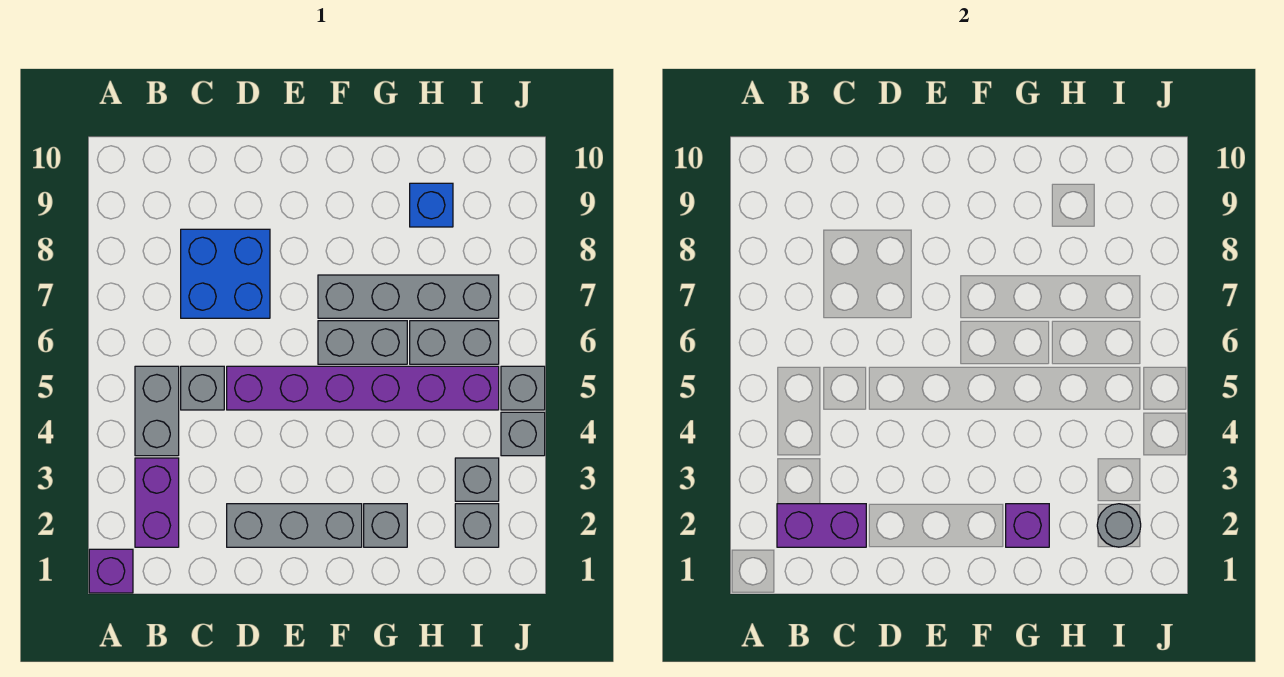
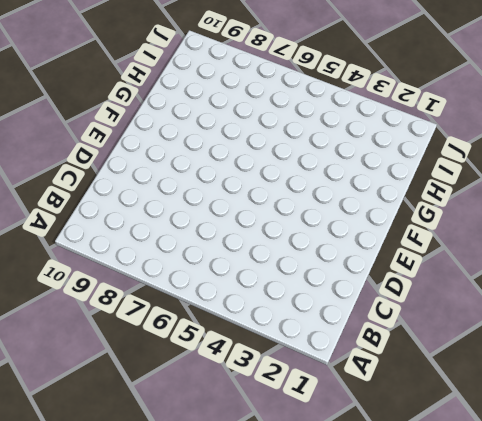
none -> purple brick A1 level 1
none -> purple brick B2:B3 level 1
none -> grey brick B4:B5 level 1

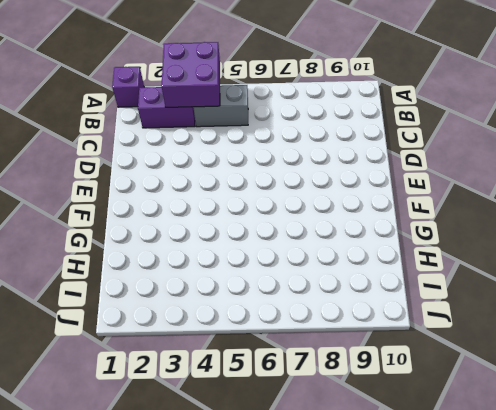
purple brick A3:B4 level 2 -> none
none -> grey brick C5 level 1
none -> blue brick C7:D8 level 1
none -> grey brick D2:F2 level 1

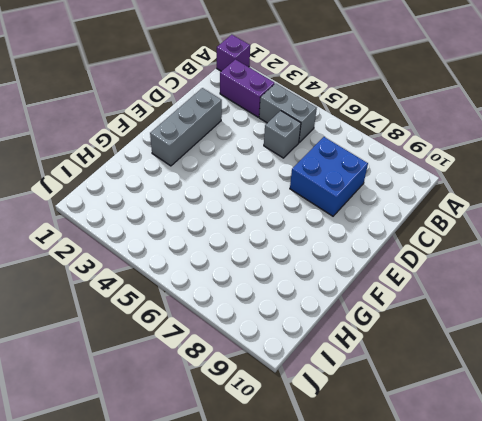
none -> purple brick D5:I5 level 1
none -> grey brick F6:G6 level 1
none -> grey brick F7:I7 level 1

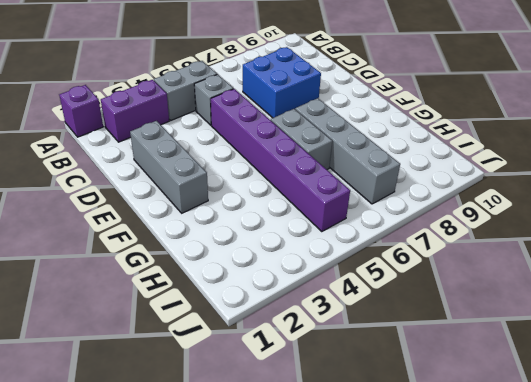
none -> grey brick G2 level 1
none -> grey brick H6:I6 level 1
none -> blue brick H9 level 1

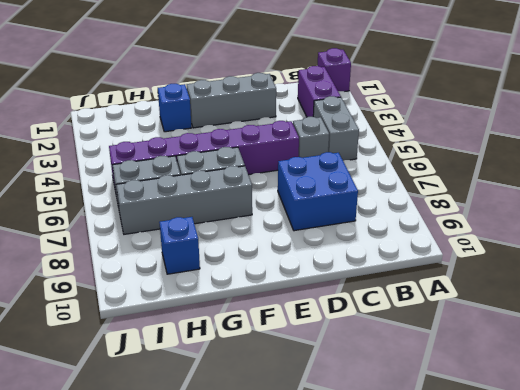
blue brick G2 level 1 -> grey brick G2 level 1
none -> grey brick I2 level 1
none -> grey brick I3 level 1
none -> grey brick J4 level 1

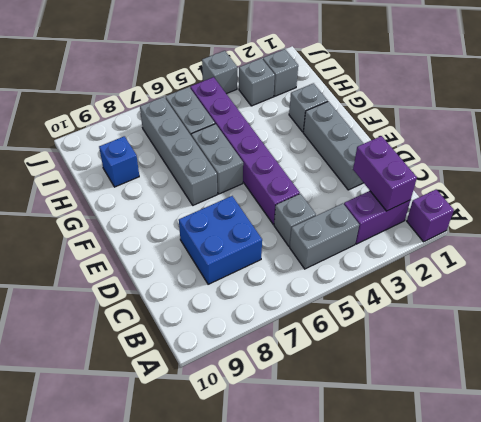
none -> grey brick J5 level 1
none -> purple brick G2 level 2
none -> grey round brick I2 level 2

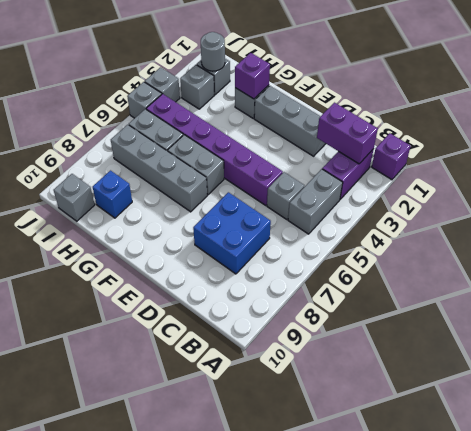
grey brick I10 level 1 -> none

